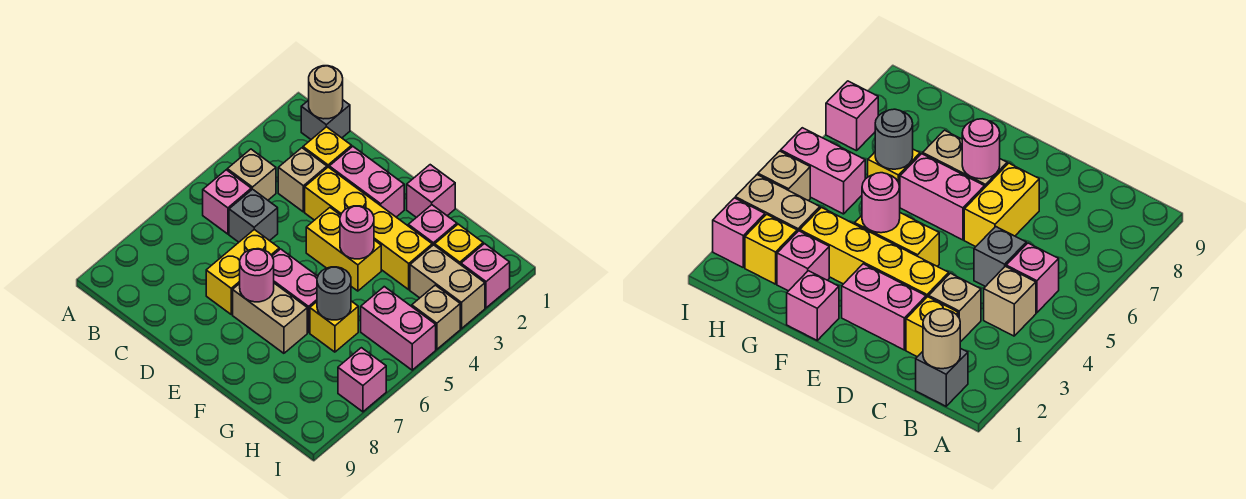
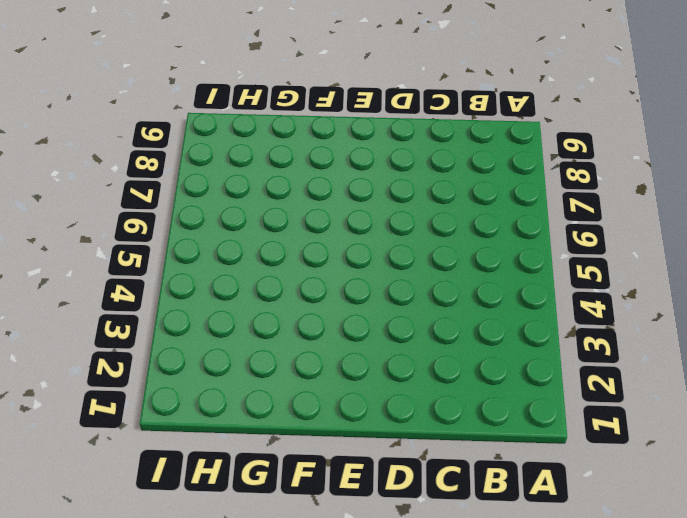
none -> grey brick B1 level 1
none -> tan brick B4 level 1
none -> pink brick B5 level 1

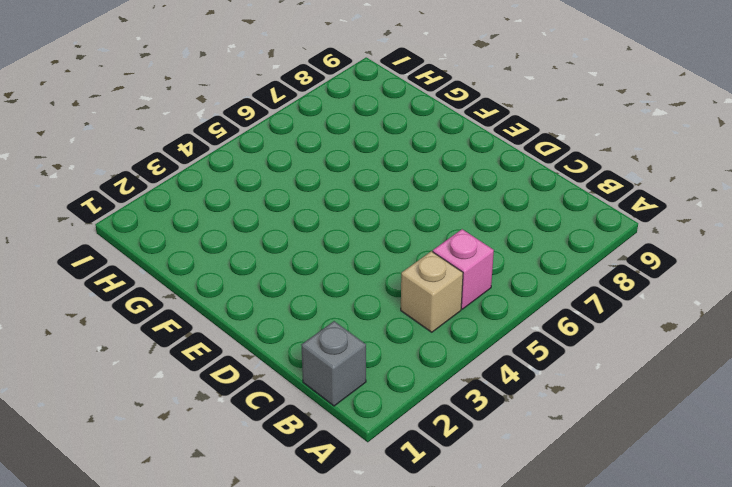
none -> yellow brick C2 level 1
none -> tan brick C3 level 1
none -> grey brick C5 level 1

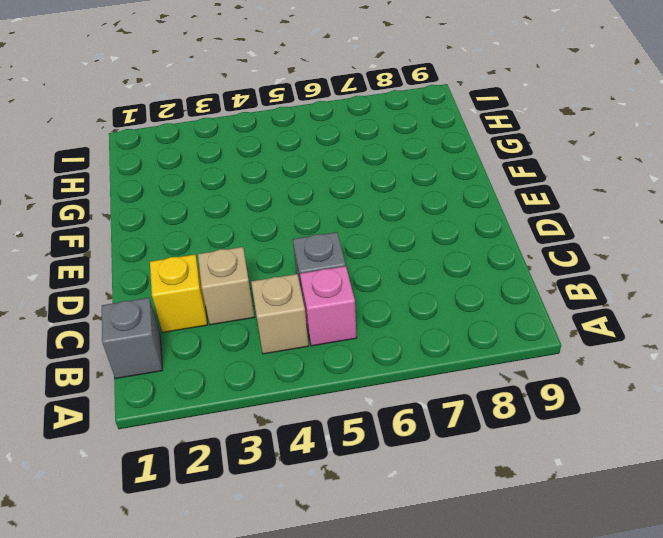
none -> pink brick D2:E2 level 1
none -> yellow brick D3:G3 level 1
none -> yellow brick D6:D7 level 1

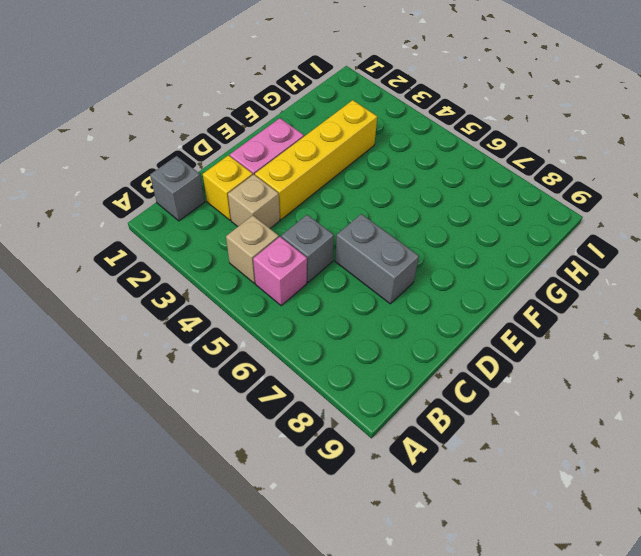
grey brick D6:D7 level 1 -> yellow brick D6:D7 level 1
none -> yellow brick E4:F4 level 1
none -> pink brick E6:F6 level 1
none -> tan brick E7:F7 level 1

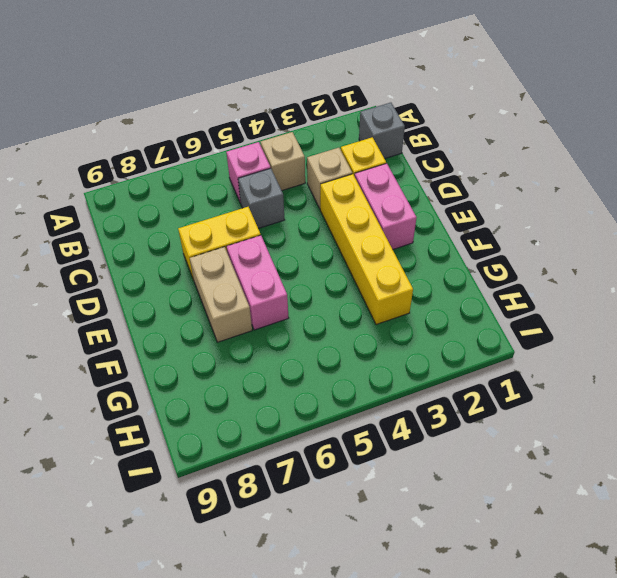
none -> yellow brick E4:F4 level 1
none -> pink brick F1 level 1
none -> pink brick G2 level 1

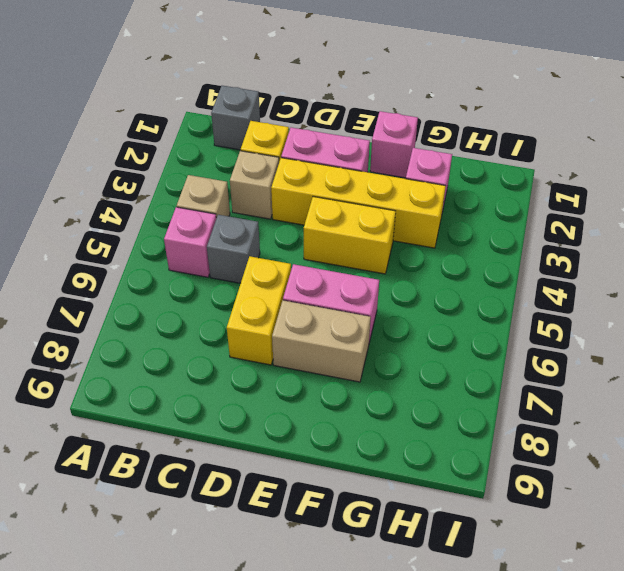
none -> yellow brick G6 level 1
none -> yellow brick H2 level 1
none -> tan brick H3:I3 level 1

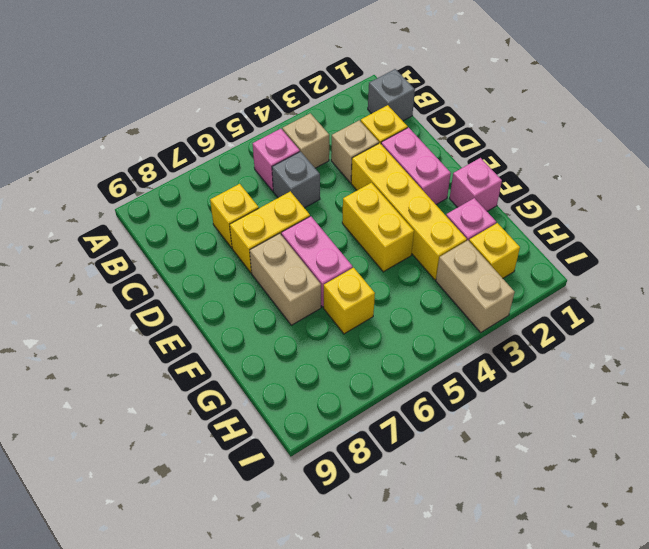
yellow brick C7 level 1 -> none
none -> pink brick H5:I5 level 1
none -> pink brick I2 level 1
none -> tan brick I4 level 1

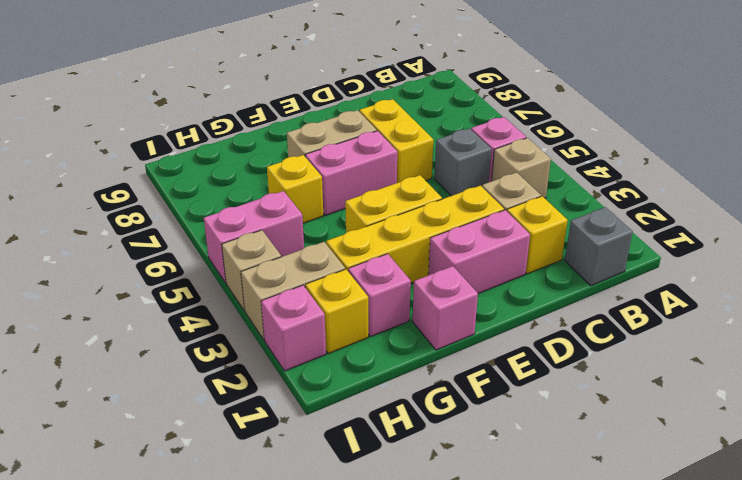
none -> pink brick I7 level 1
none -> tan round brick B1 level 2
none -> pink round brick E7 level 2

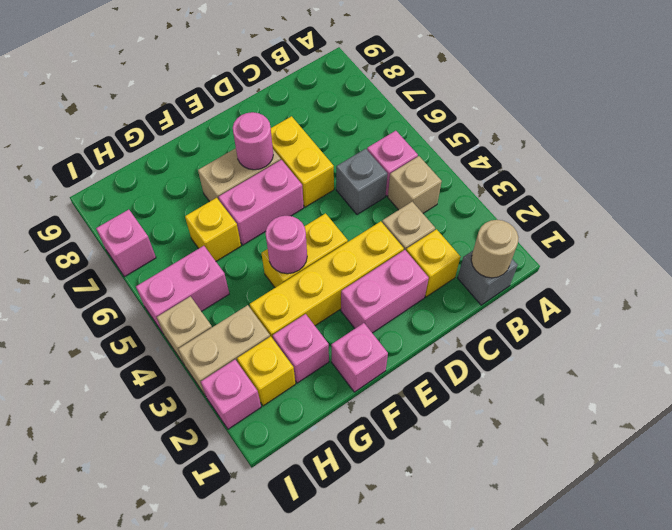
none -> grey round brick G6 level 2

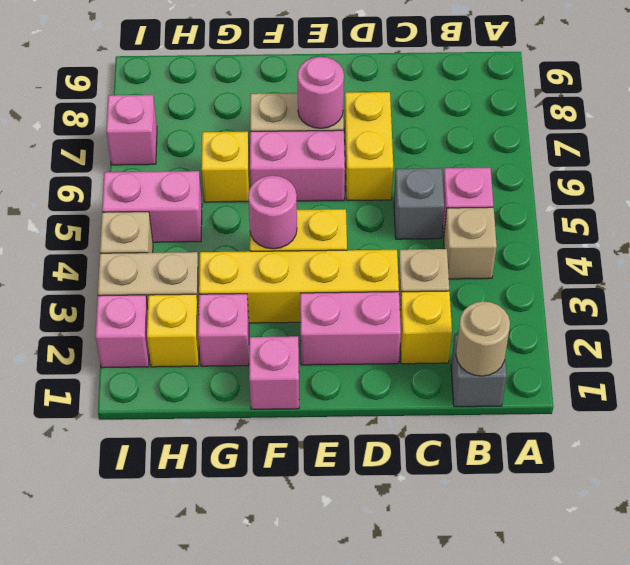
none -> grey round brick G6 level 2

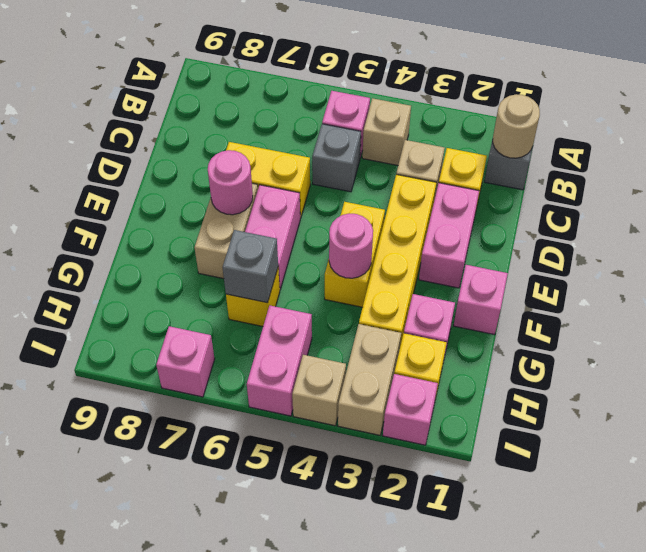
grey brick G6 level 2 -> grey round brick G6 level 2

